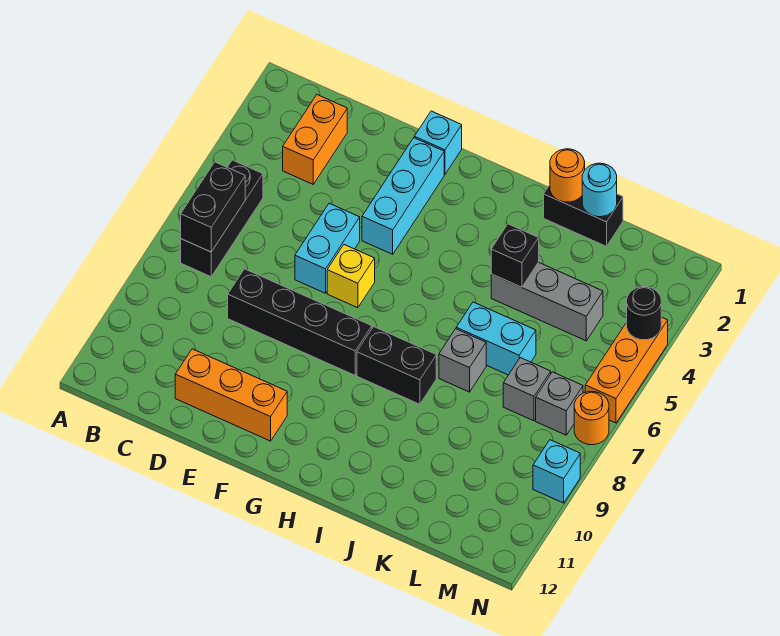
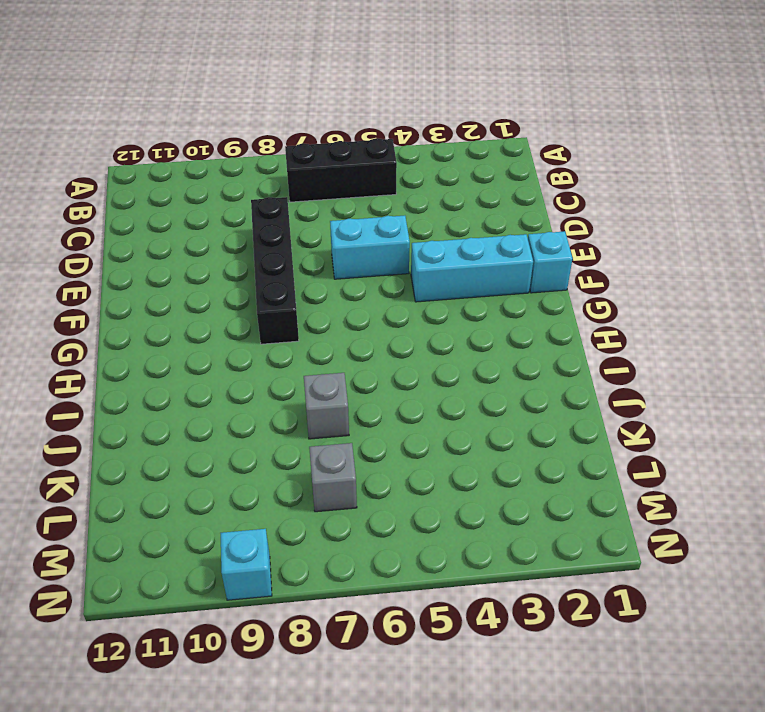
none -> orange brick C2:C3 level 1
none -> orange brick D11:F11 level 1
none -> yellow brick F6 level 1

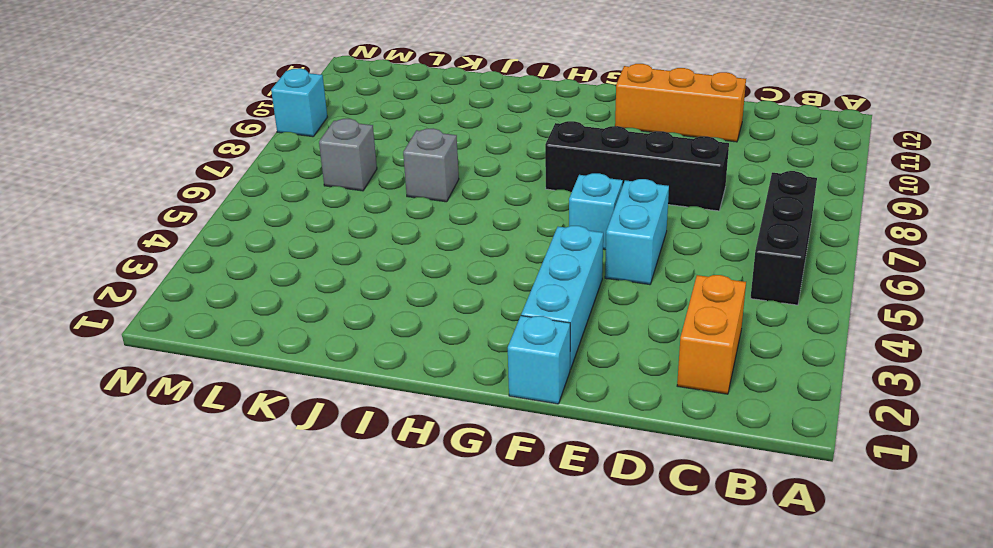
cyan brick F6 level 1 -> yellow brick F6 level 1
none -> black brick H8:I8 level 1
none -> black brick J1:K1 level 1
none -> grey brick J4:L4 level 1

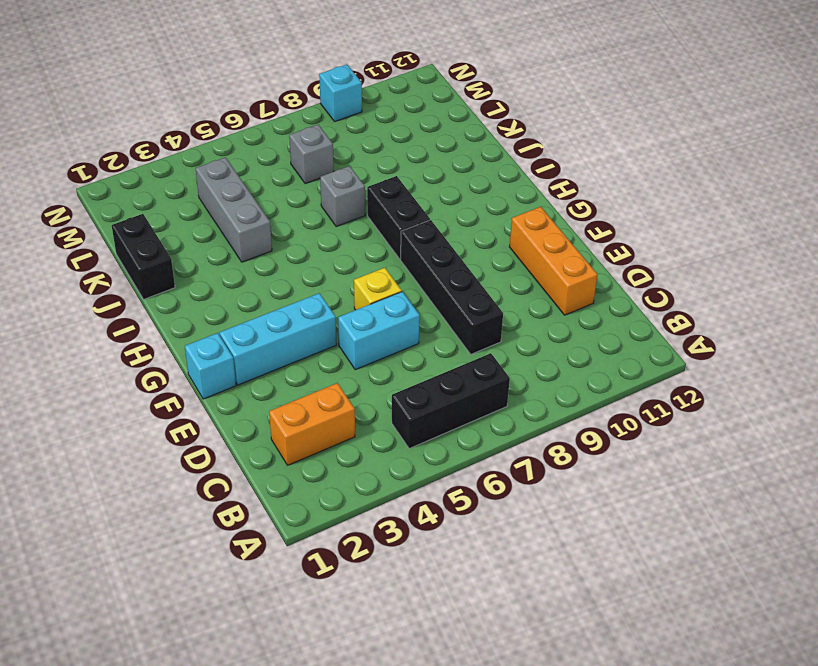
none -> cyan brick J6:K6 level 1
none -> grey brick M7 level 1
none -> orange brick N4:N6 level 1

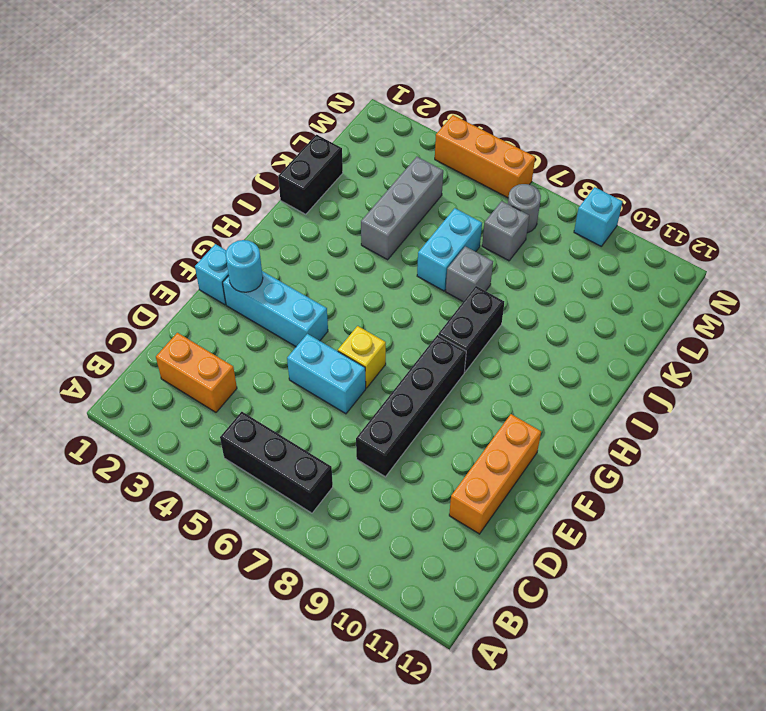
cyan round brick F2 level 2 -> cyan round brick K1 level 2
grey round brick M7 level 1 -> grey brick M7 level 1
none -> orange round brick N7 level 1
none -> black brick B6:B7 level 2
none -> orange round brick J1 level 2

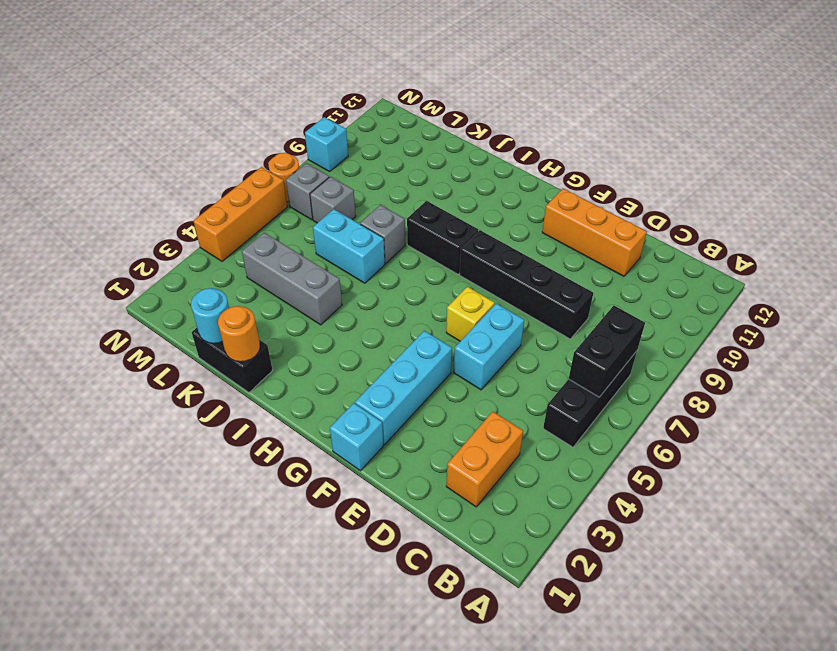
none -> black brick J4 level 2
none -> black round brick N4 level 2

